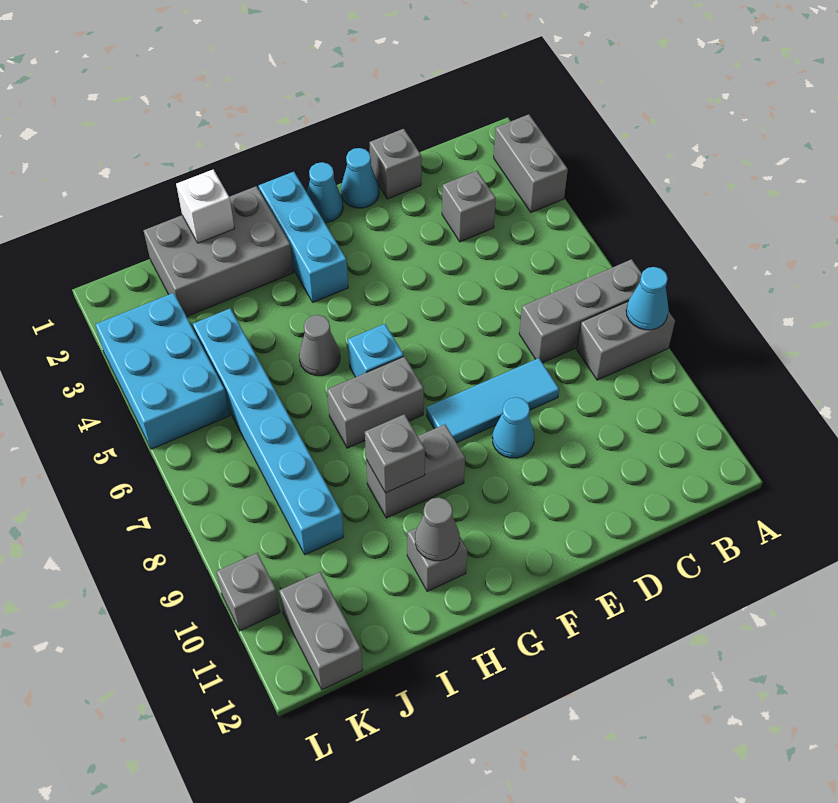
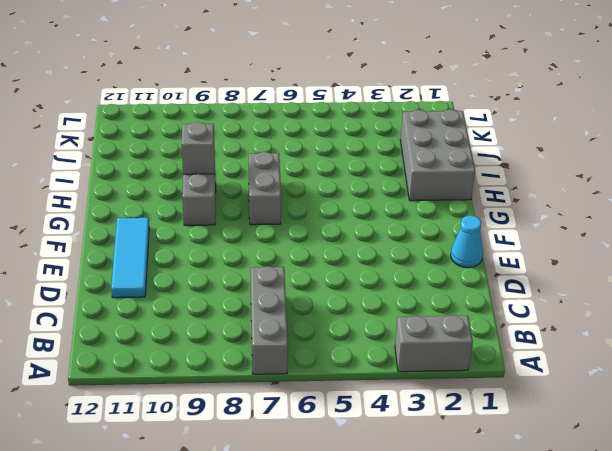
cyan tile D11:F11 level 1 -> cyan tile D8:F8 level 1
none -> grey brick A8:B8 level 1
none -> grey brick C3 level 1
none -> grey brick D1 level 1

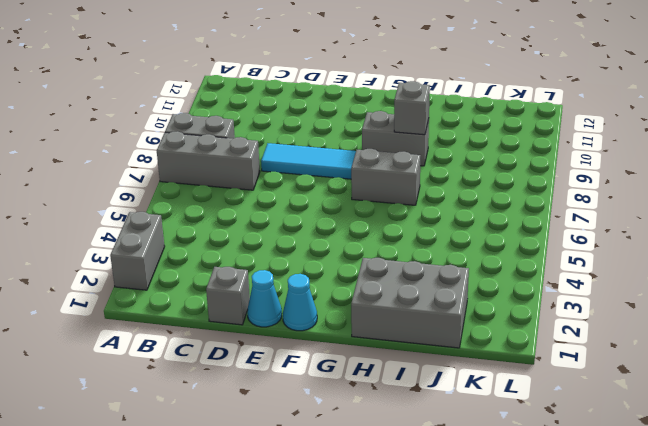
none -> grey brick C3 level 1
none -> cyan cone E9 level 1
none -> cyan brick G1:G3 level 1

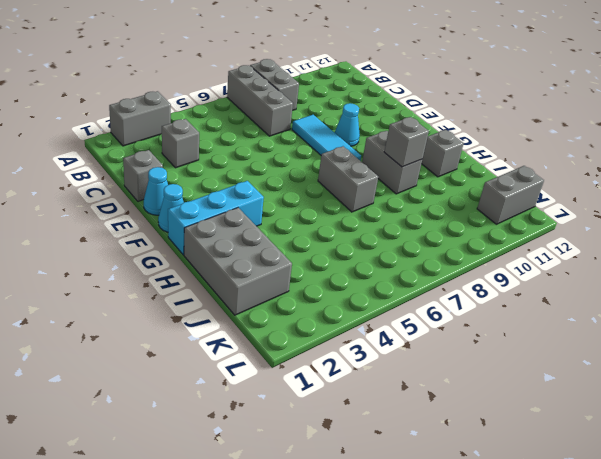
none -> cyan brick G6 level 1
none -> grey cone H5 level 1
none -> cyan brick J4:J9 level 1

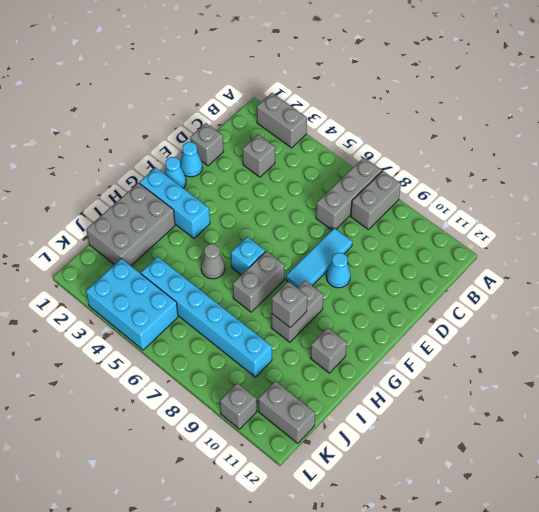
none -> cyan cone A8 level 2
none -> grey cone H11 level 2
none -> white brick I1 level 2

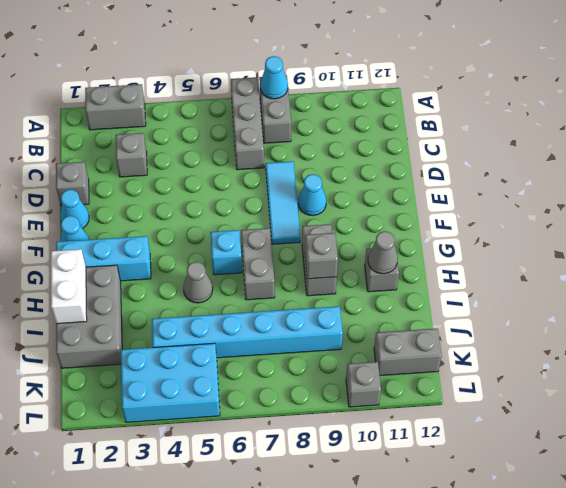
white brick H1:I1 level 2 -> white brick I1 level 2

